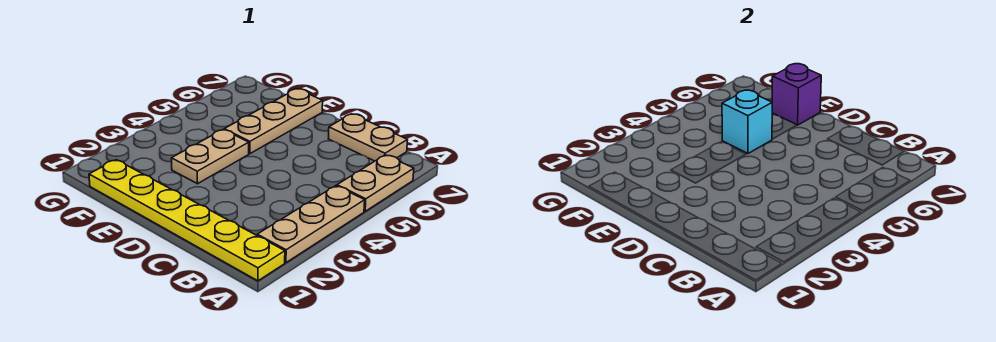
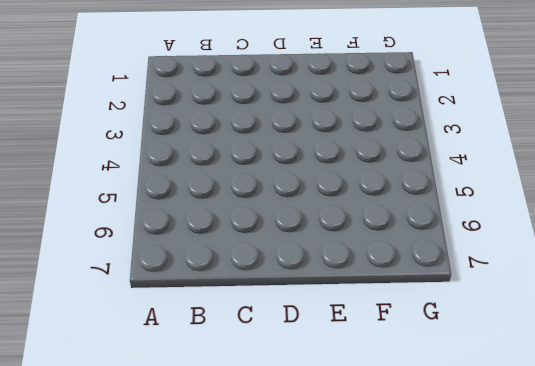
none -> yellow plate A1:F1 level 1
none -> tan plate A2:A4 level 1

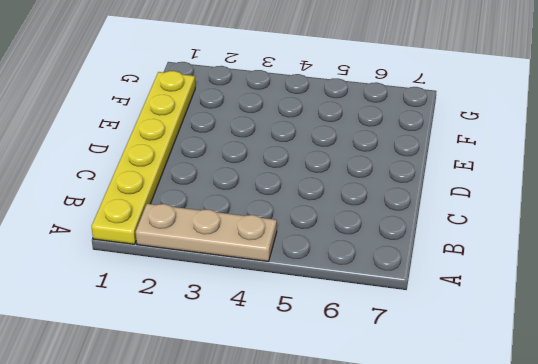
none -> tan plate A5:A6 level 1
none -> tan plate B7:C7 level 1

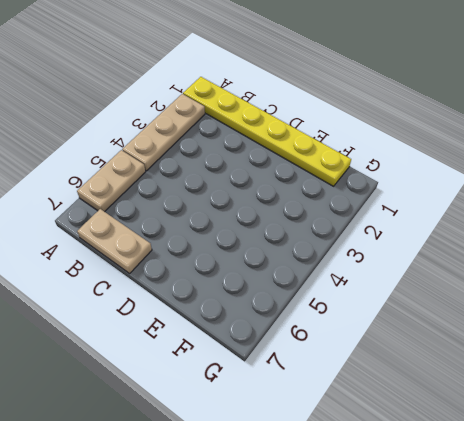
none -> tan plate E3:E4 level 1
none -> tan plate E5:E7 level 1

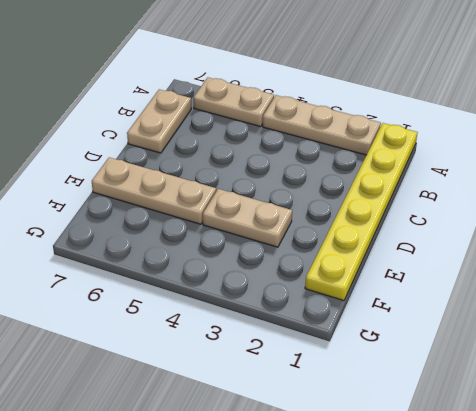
none -> cyan brick E5 level 2
none -> purple brick E7 level 2

